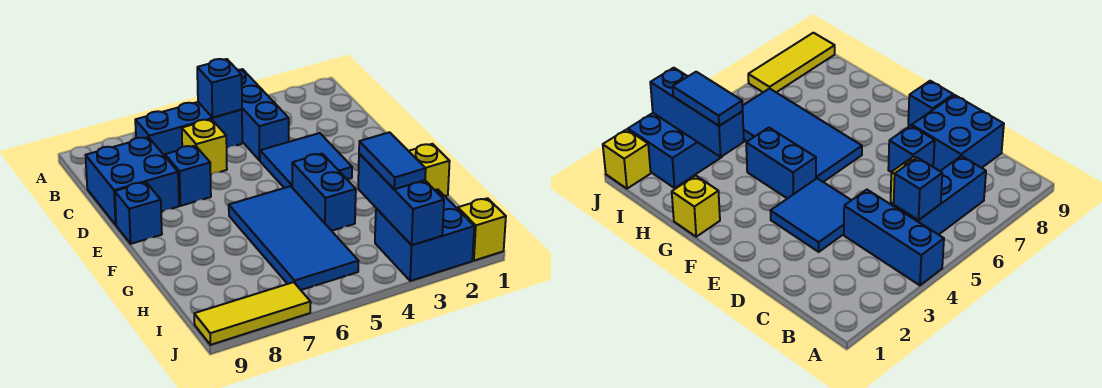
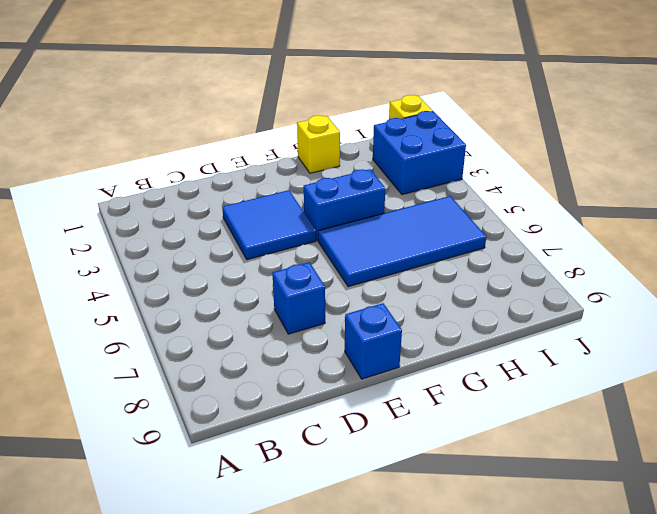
none -> blue brick A4:C4 level 1
none -> blue brick B5:B7 level 1
none -> yellow brick C6 level 1

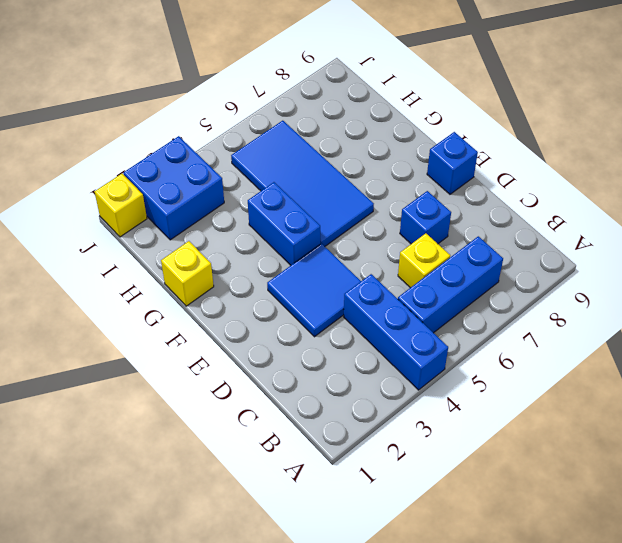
none -> blue brick C8:D9 level 1
none -> yellow tile J7:J9 level 1
none -> blue brick B5 level 2

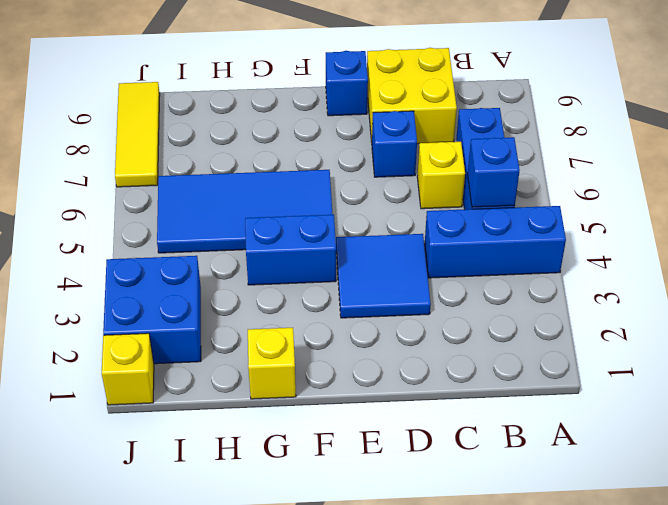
yellow brick C8:D9 level 1 -> blue brick C8:D9 level 1
none -> blue brick H3:J3 level 2
none -> blue tile H3:I3 level 3

